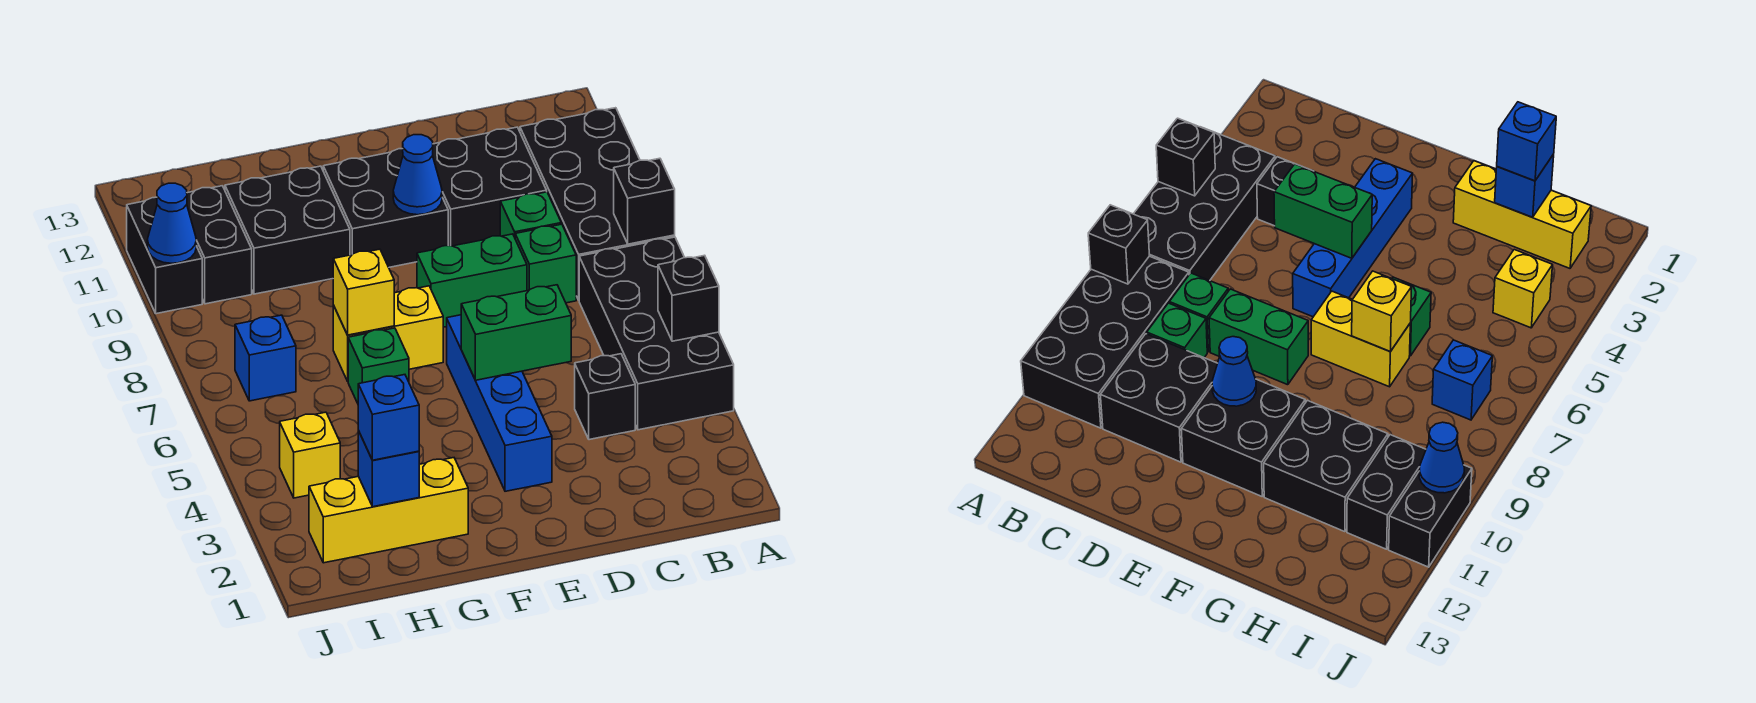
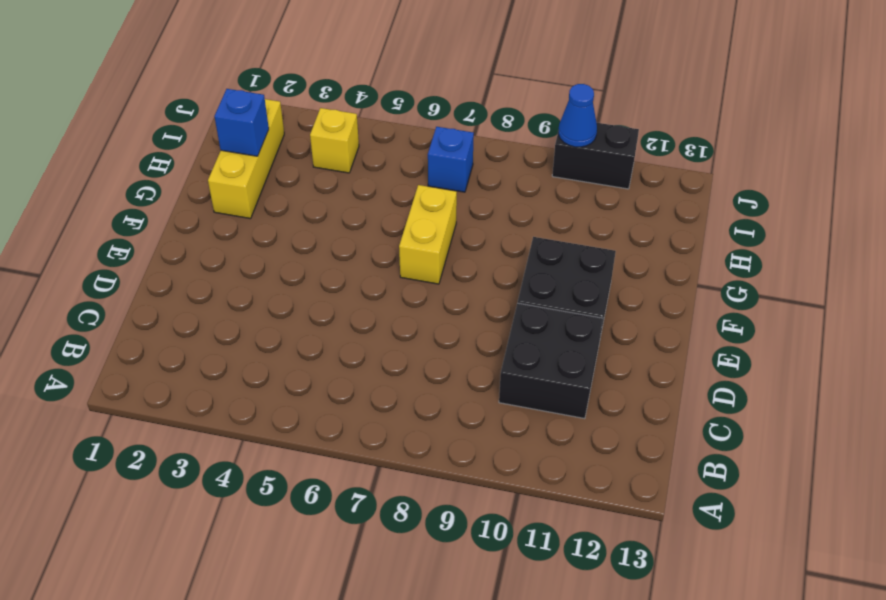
none -> black brick A4:B7 level 1
none -> black brick A8:B11 level 1
none -> black brick C4 level 1

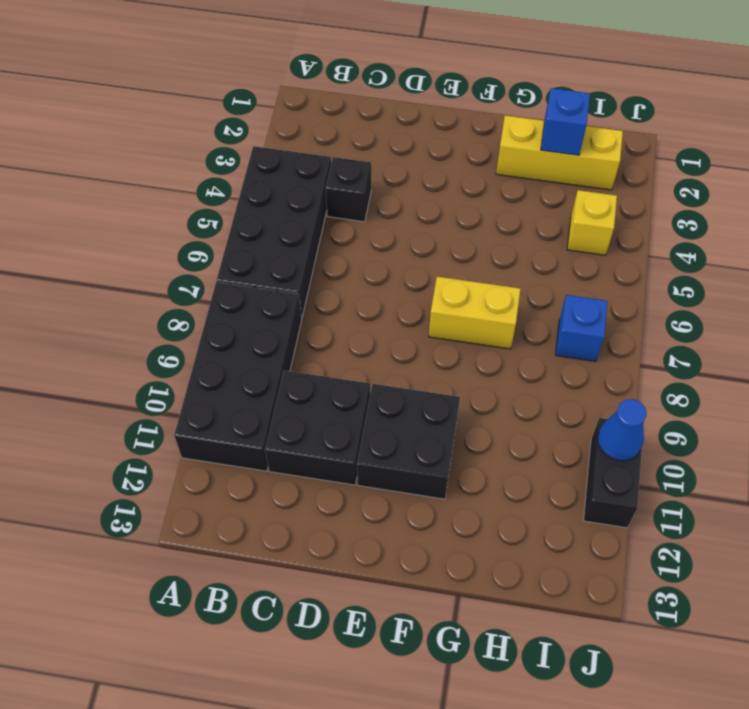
none -> green brick C8 level 1
none -> green brick C9 level 1
none -> green brick D8:E8 level 1

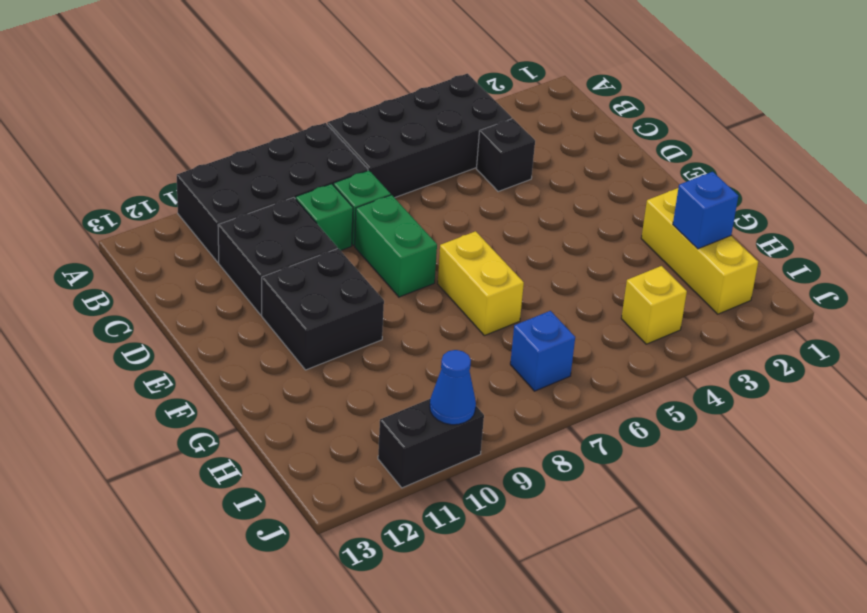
none -> blue brick E3:E6 level 1
none -> green brick G6 level 1
none -> black brick G10:H11 level 1

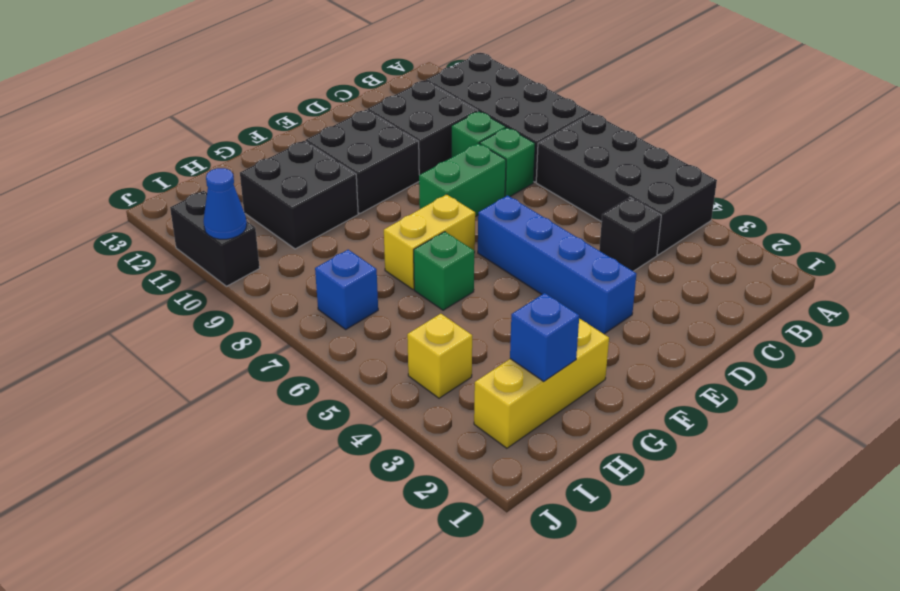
none -> black brick I10:I11 level 1
none -> black brick A5 level 2
none -> black brick A8 level 2

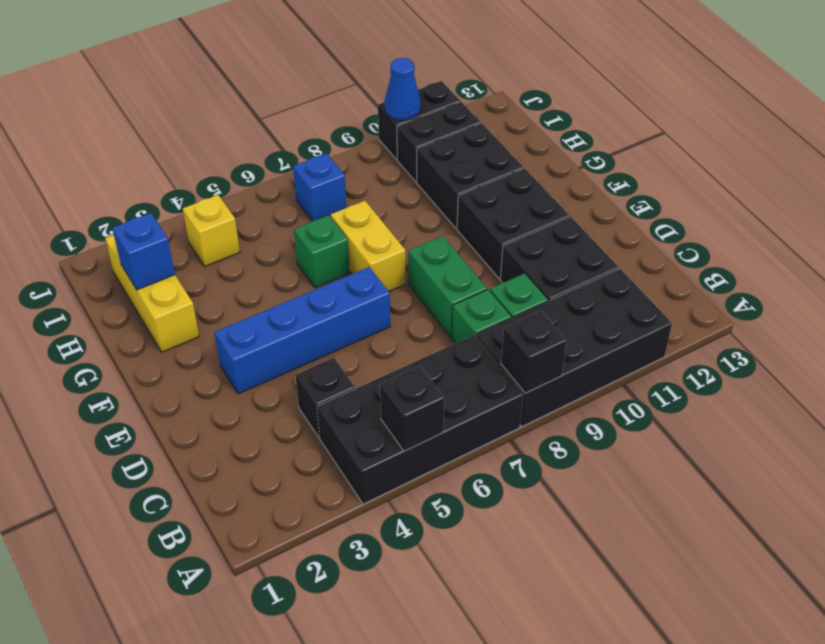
none -> green brick D5:E5 level 2
none -> blue cone E10 level 2
none -> yellow brick G7 level 2

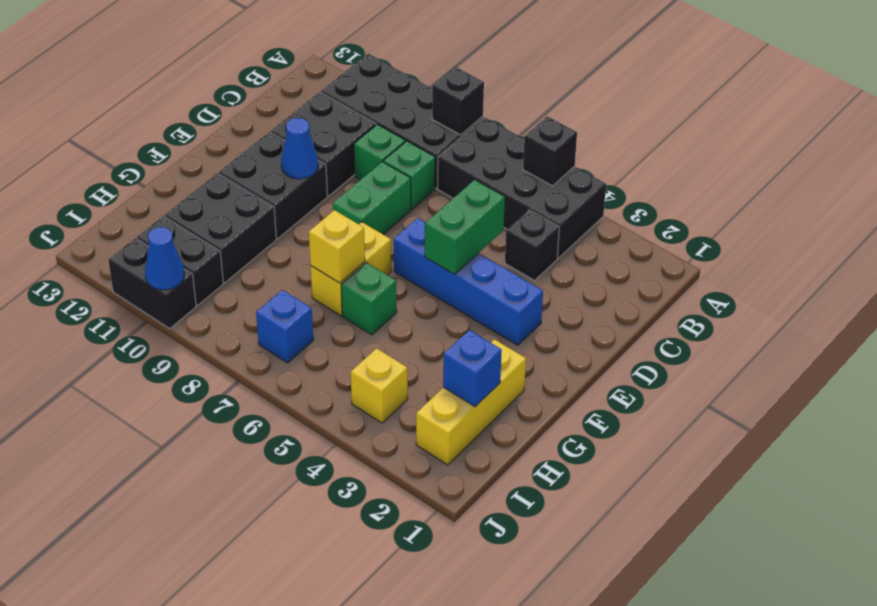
none -> blue brick H2 level 3

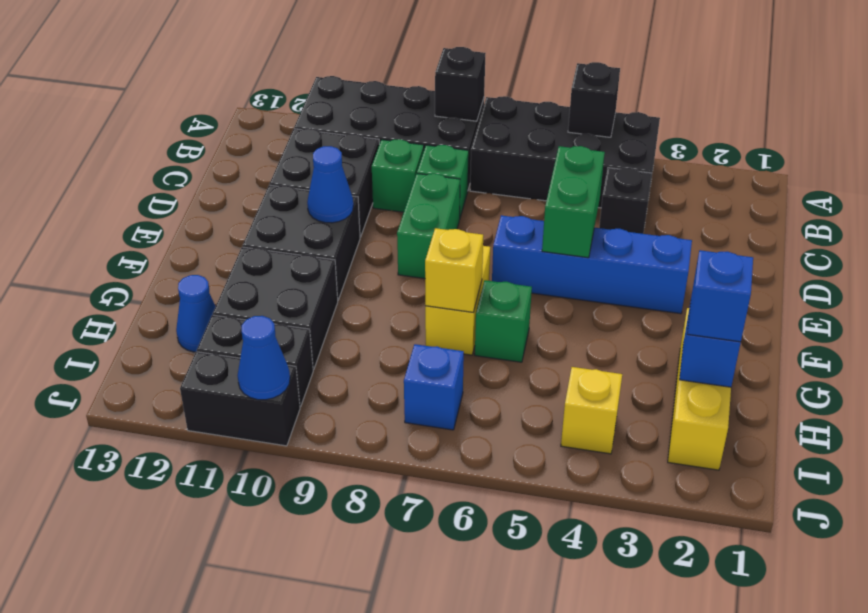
blue cone H12 level 1 -> none

